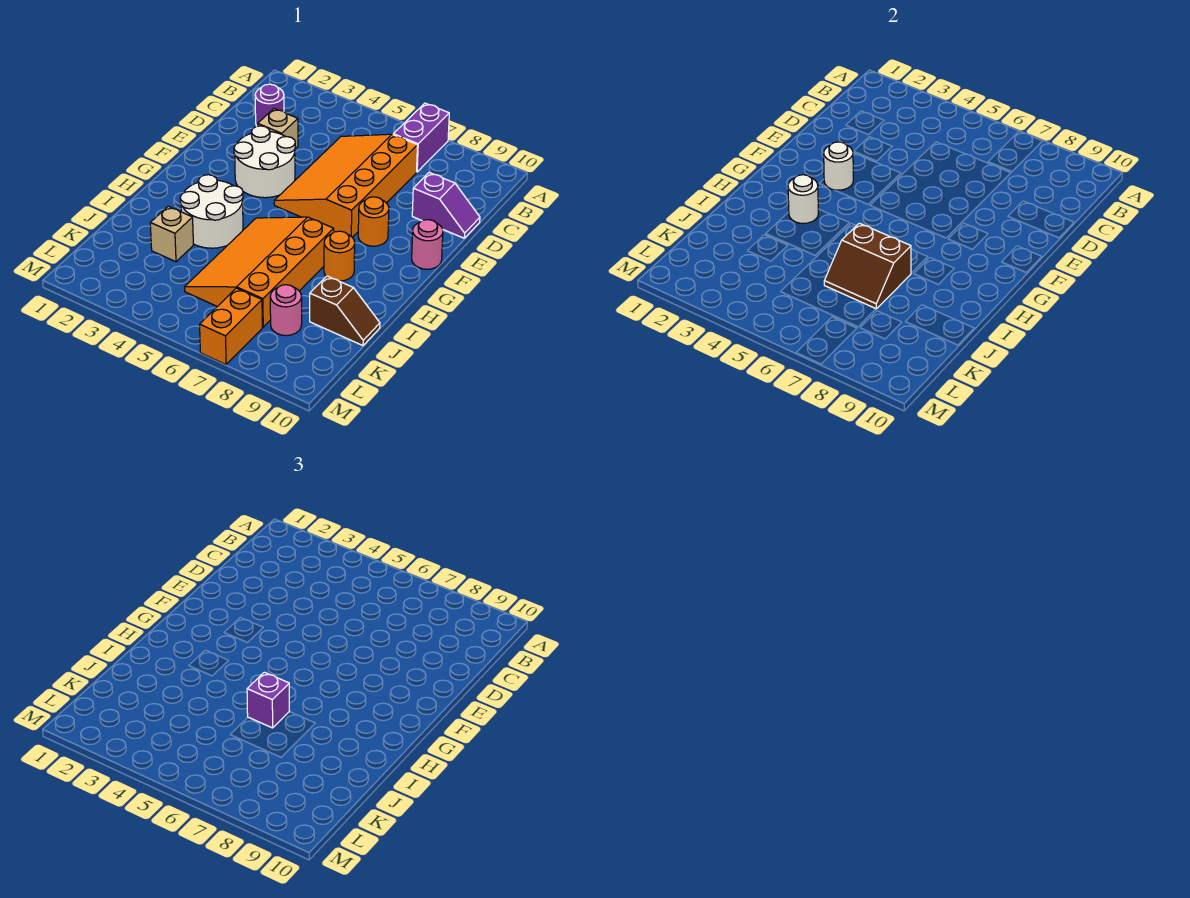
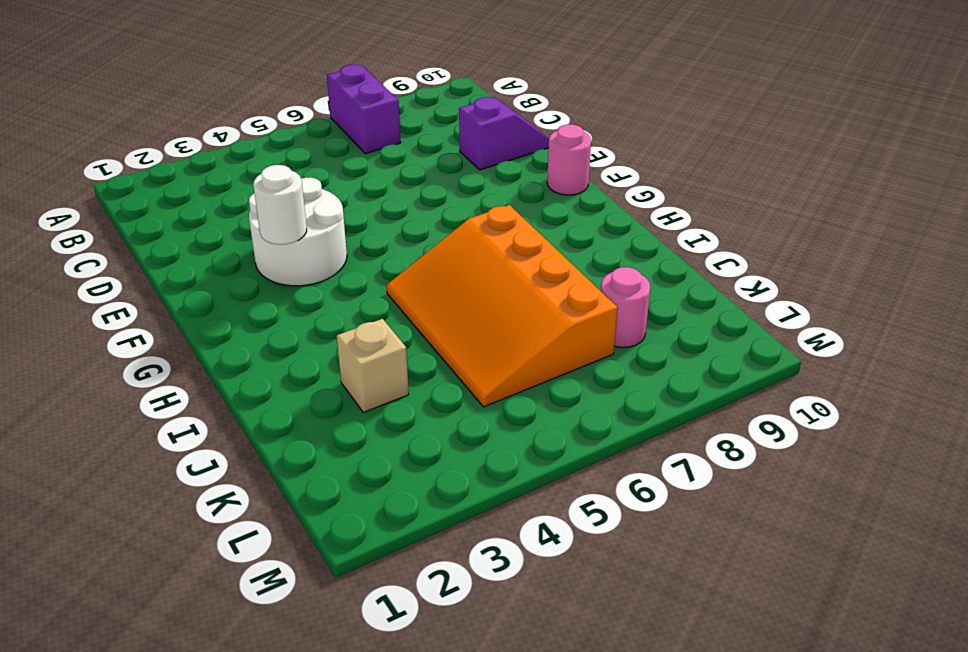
none -> purple round brick C2 level 1
none -> orange slope C5:F7 level 1 top 7
none -> tan brick D3 level 1

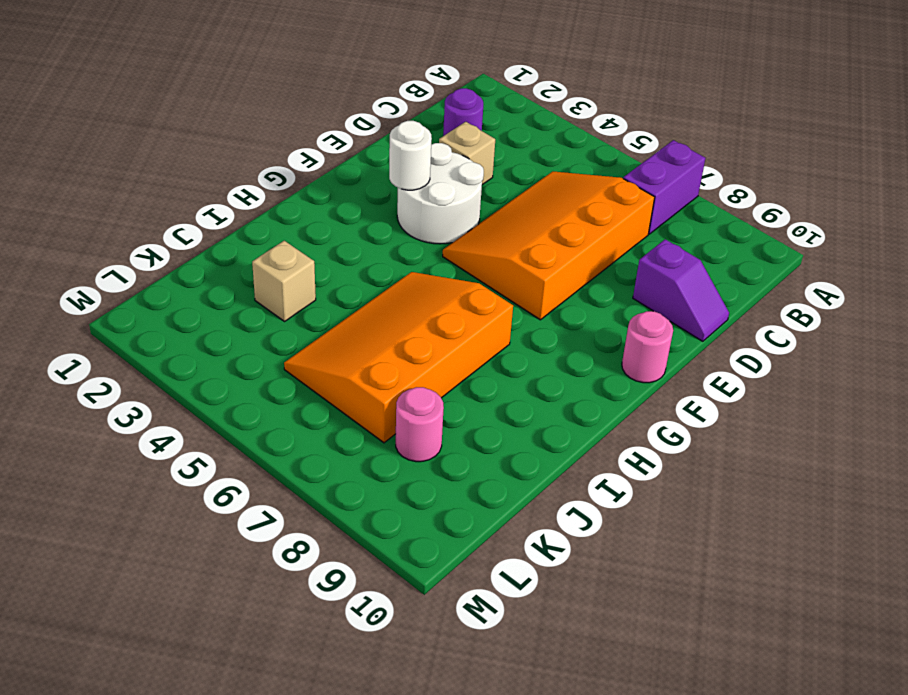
none -> orange round brick F8 level 1
none -> white round brick H3:I4 level 1
none -> orange round brick H8 level 1

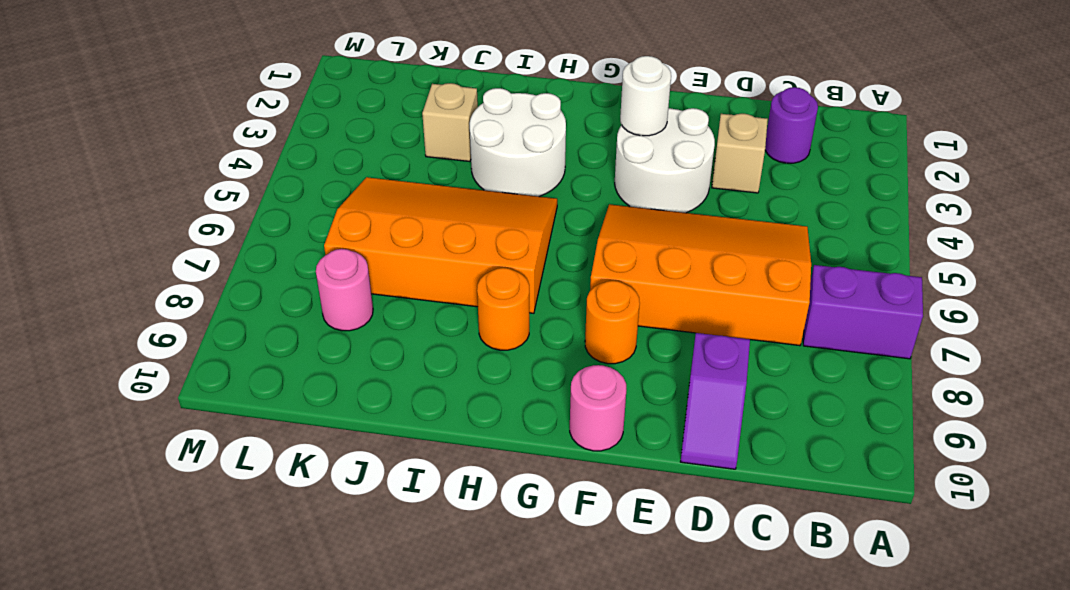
none -> brown slope J9:J10 level 1 top 9
none -> orange brick L7:M7 level 1
none -> white round brick H3 level 2

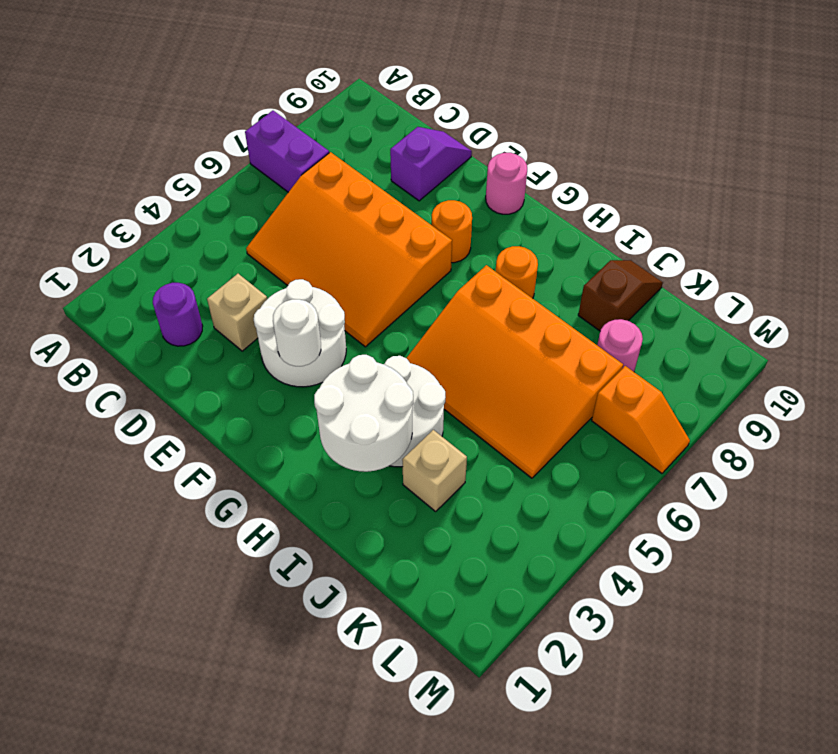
white round brick H2:I3 level 2 -> white round brick H3 level 2
orange slope L7:M7 level 1 top L -> orange brick L7:M7 level 1
none -> brown slope I6:J7 level 2 top I
none -> purple brick I6 level 3

